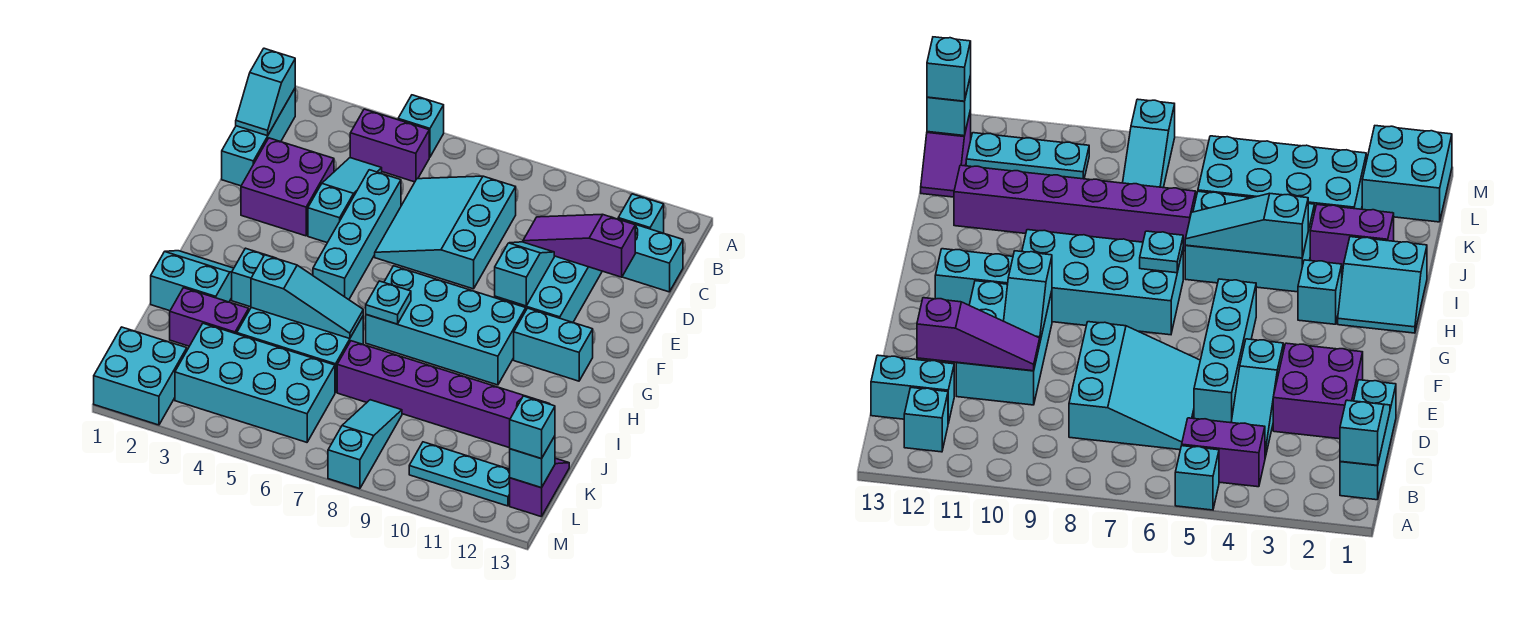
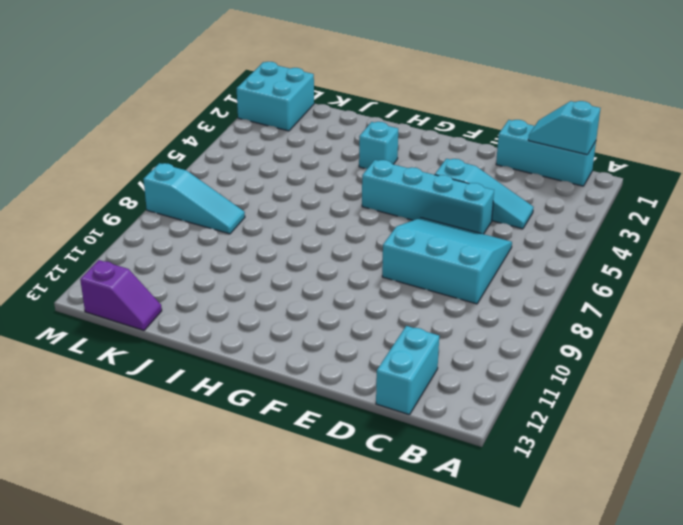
none -> cyan brick A5 level 1
none -> purple brick B4:B5 level 1
none -> cyan brick B12 level 1

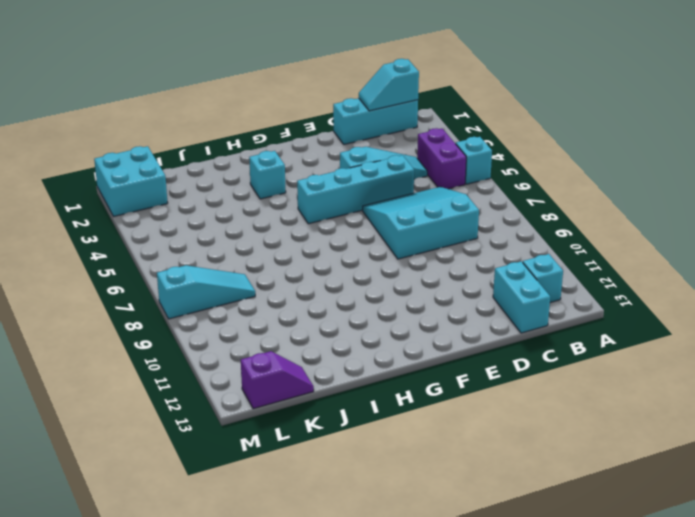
none -> purple brick D2:E3 level 1
none -> cyan brick D10:F11 level 1
none -> cyan brick G7:H10 level 1

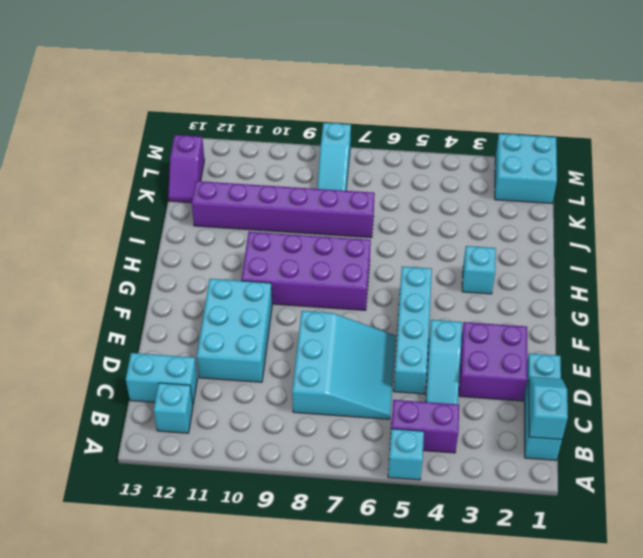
purple brick G7:H10 level 1 -> cyan brick G7:H10 level 1
none -> cyan brick G11:G12 level 1
none -> cyan slope H1:I2 level 1 top I
none -> cyan brick I4:J6 level 1

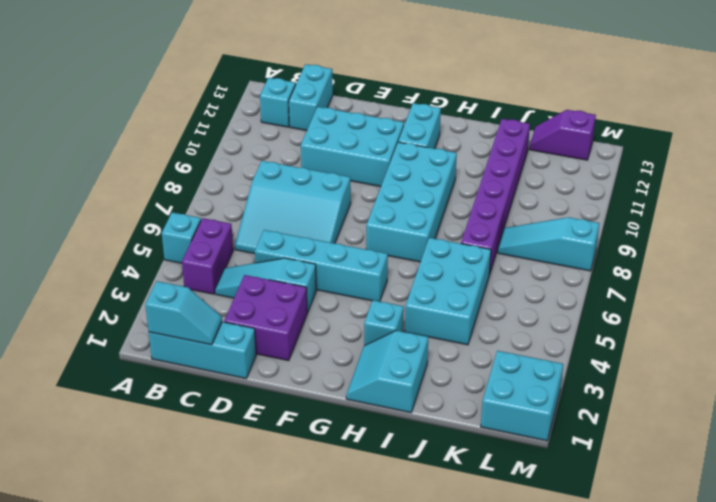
none -> purple brick J2:J3 level 1
none -> cyan brick K3:L6 level 1
none -> cyan plate L10:L12 level 1

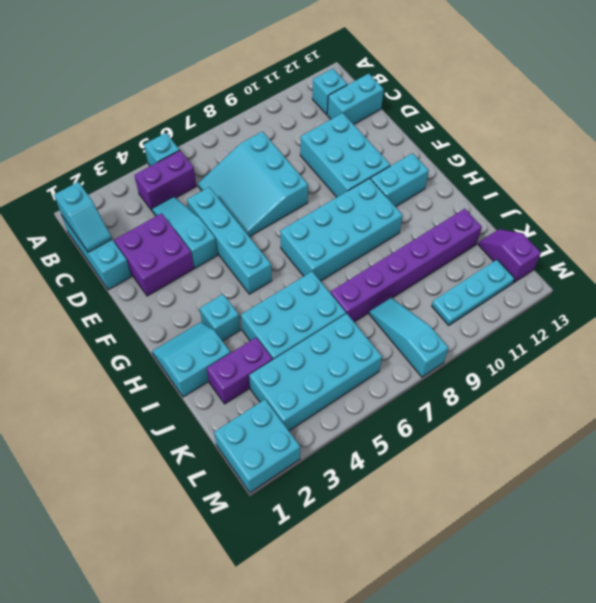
none -> purple slope D10:D12 level 2 top 12
none -> cyan slope E10:F10 level 2 top F
none -> cyan plate H7 level 2

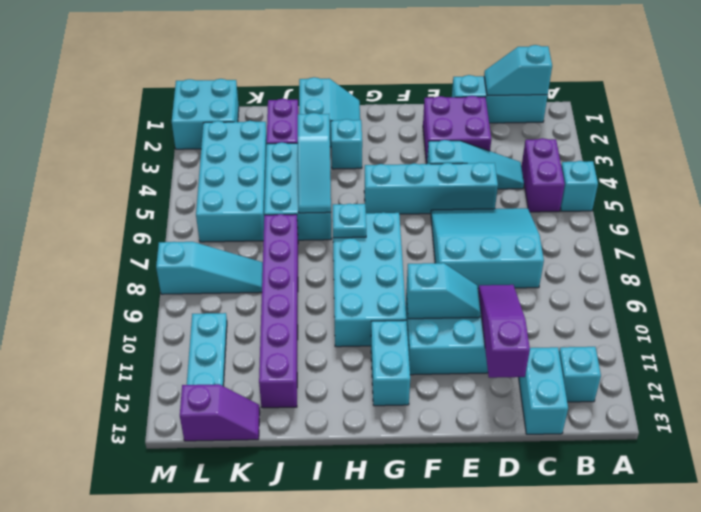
none -> cyan brick L13 level 2
none -> cyan brick L13 level 3

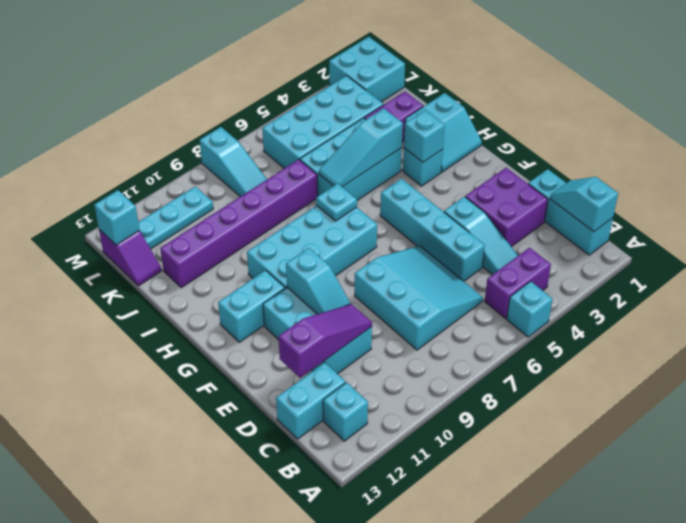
cyan brick H3 level 2 -> cyan brick L13 level 3

